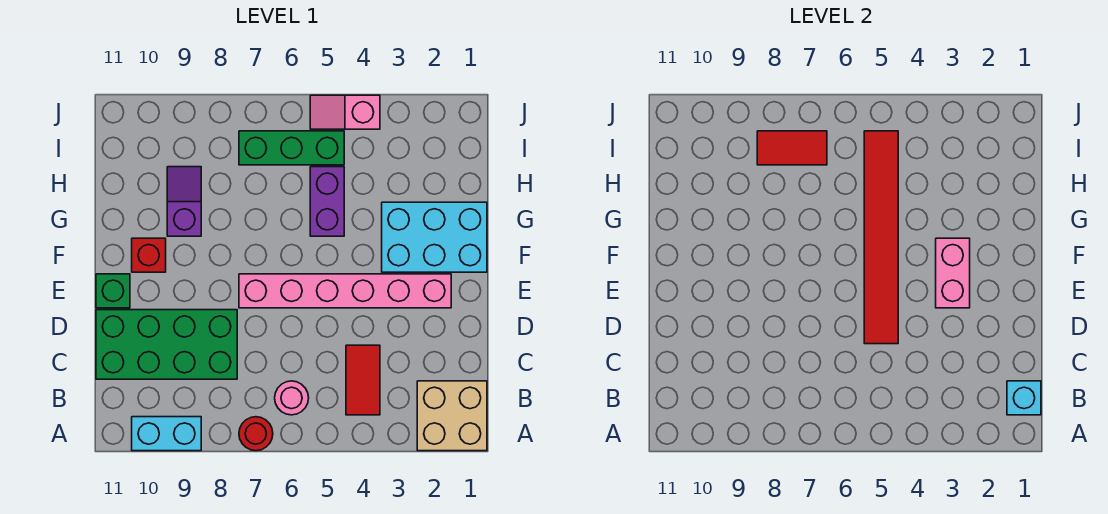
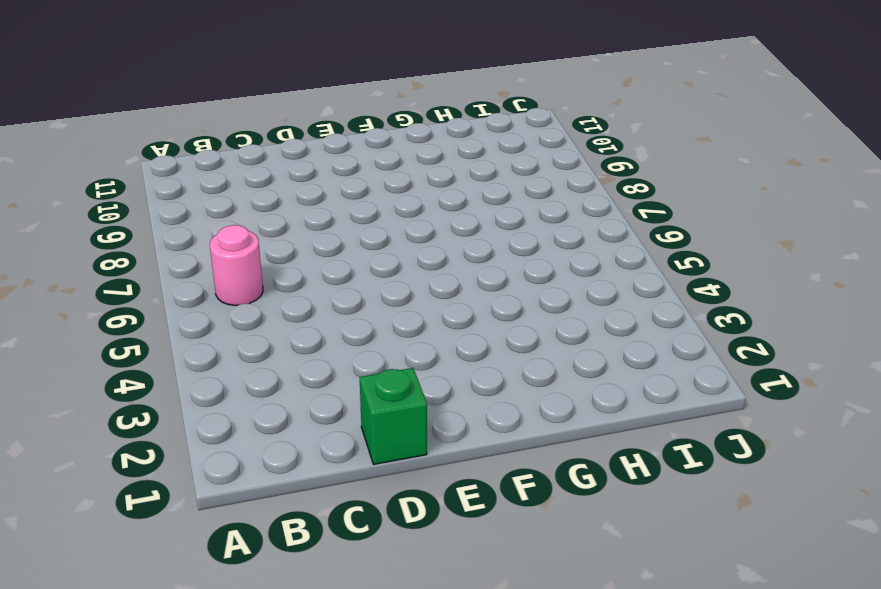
green brick D1 level 1 -> green brick E11 level 1
none -> tan brick A1:B2 level 1
none -> red round brick A7 level 1
none -> cyan brick A9:A10 level 1

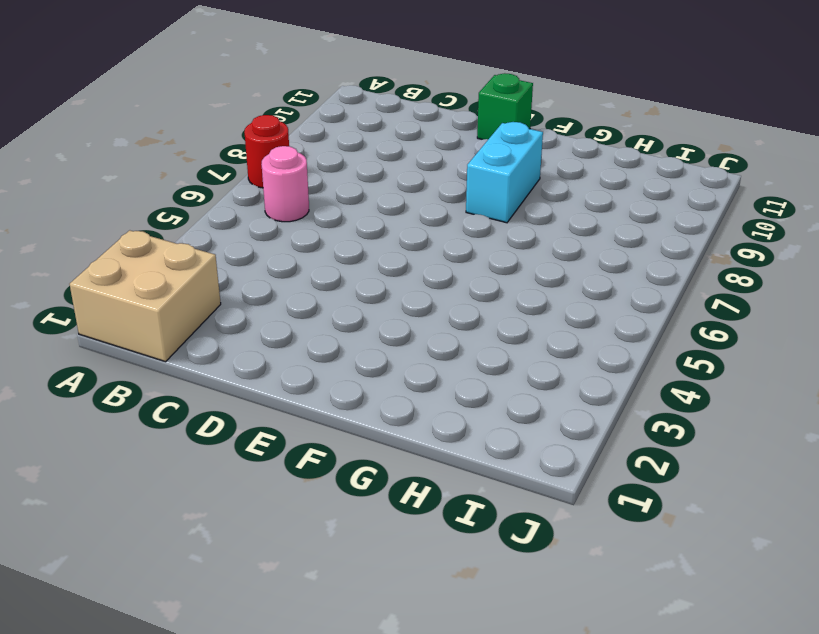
cyan brick F8:F9 level 1 -> cyan brick A9:A10 level 1
none -> red tile B4:C4 level 1
none -> green brick C8:D11 level 1
none -> pink brick E2:E7 level 1

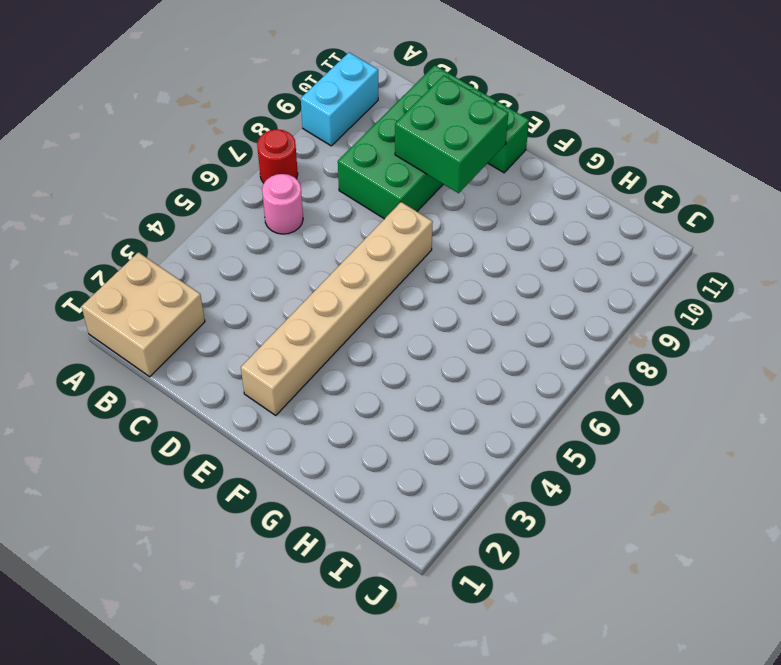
green brick D9:E10 level 2 -> none
tan brick E2:E7 level 1 -> pink brick E2:E7 level 1
none -> red tile B4:C4 level 1
none -> cyan brick F1:G3 level 1
none -> red brick F10 level 1

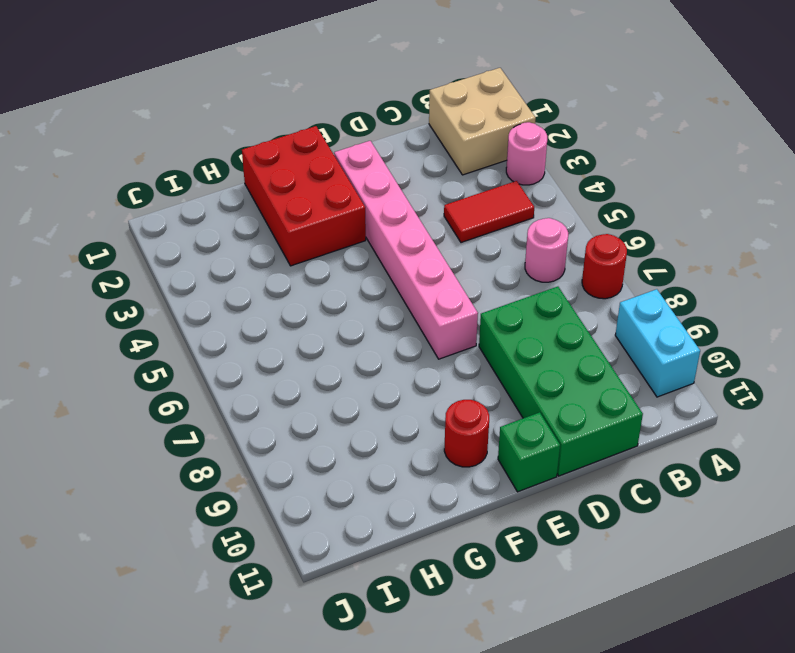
pink round brick A3 level 1 -> none
red brick F1:G3 level 1 -> cyan brick F1:G3 level 1
red round brick F10 level 1 -> red brick F10 level 1
none -> purple brick G5:H5 level 1
none -> purple slope G9:H9 level 1 top G
none -> green brick I5:I7 level 1

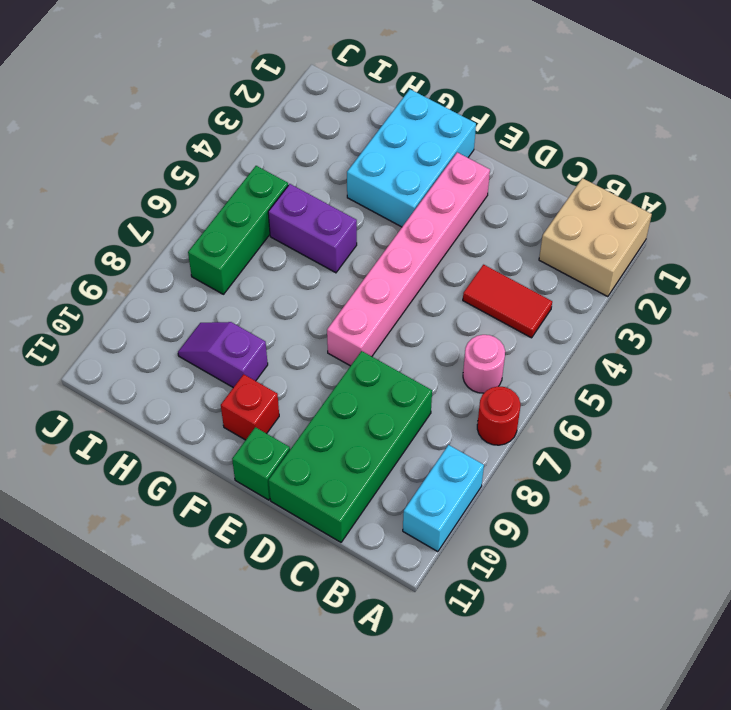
none -> pink slope J4:J5 level 1 top 4
none -> cyan brick B1 level 2
none -> red tile D5:I5 level 2

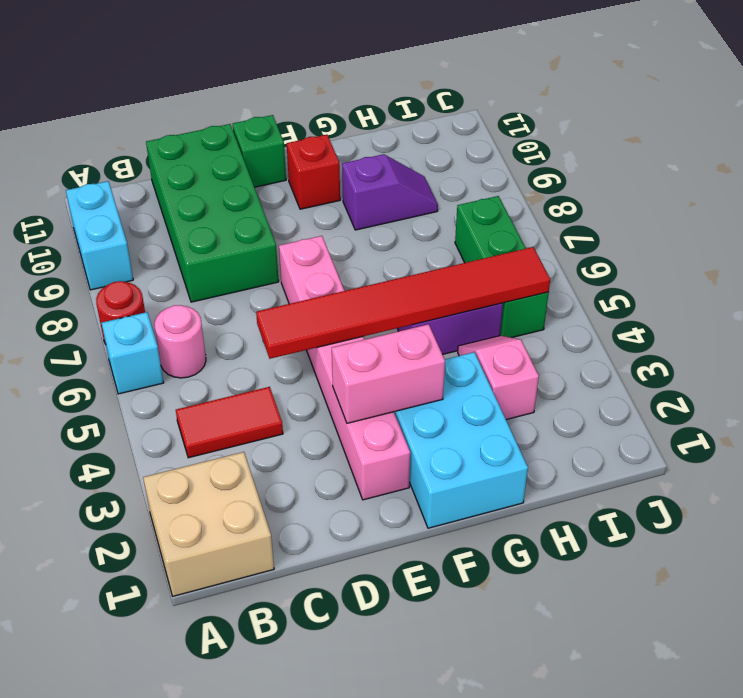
cyan brick A6 level 1 -> cyan brick B1 level 2
pink slope H3:H4 level 1 top 3 -> pink slope J4:J5 level 1 top 4
none -> red tile I7:I8 level 2

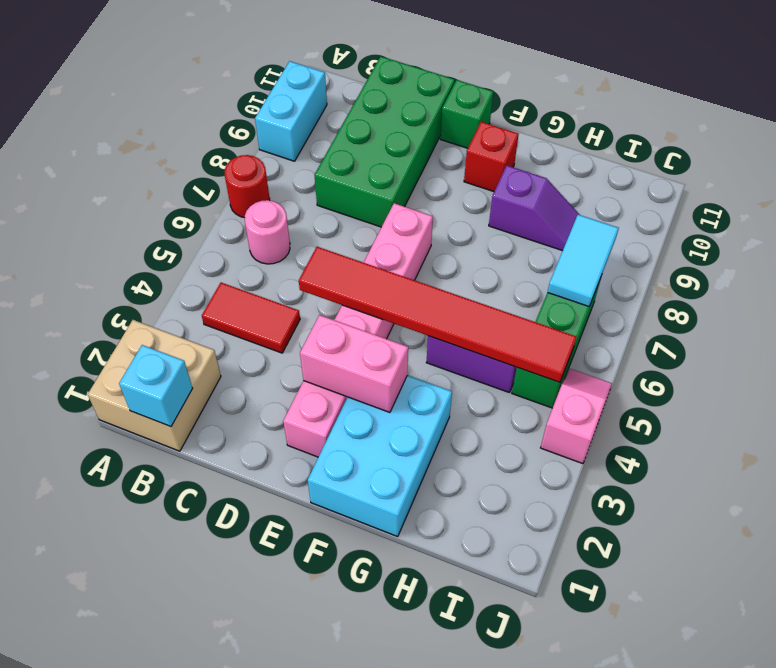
cyan tile I7:I8 level 2 -> red tile I7:I8 level 2

